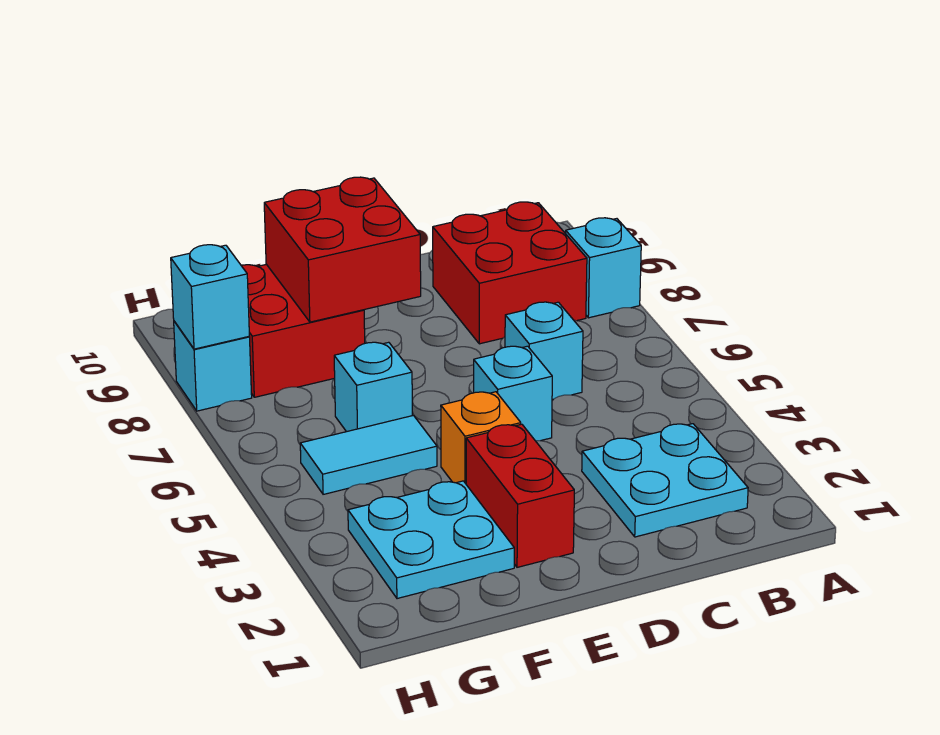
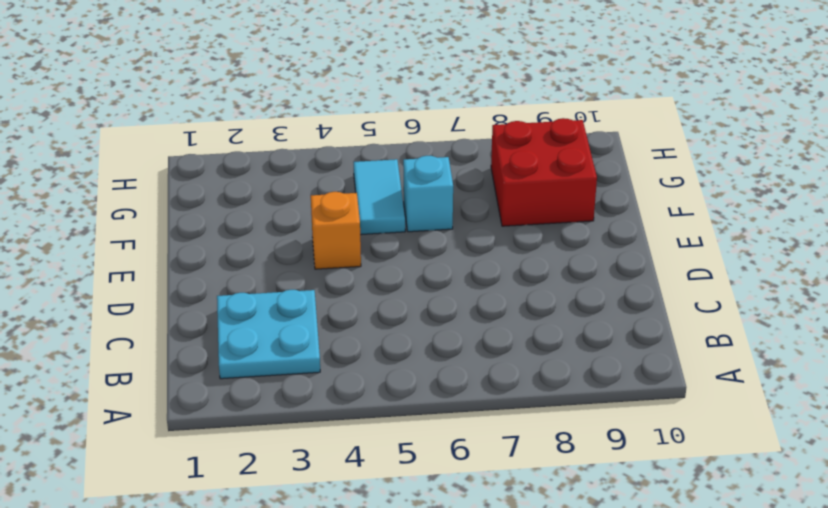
none -> cyan brick A8 level 1
none -> red brick B8:C9 level 1
none -> cyan brick C6 level 1

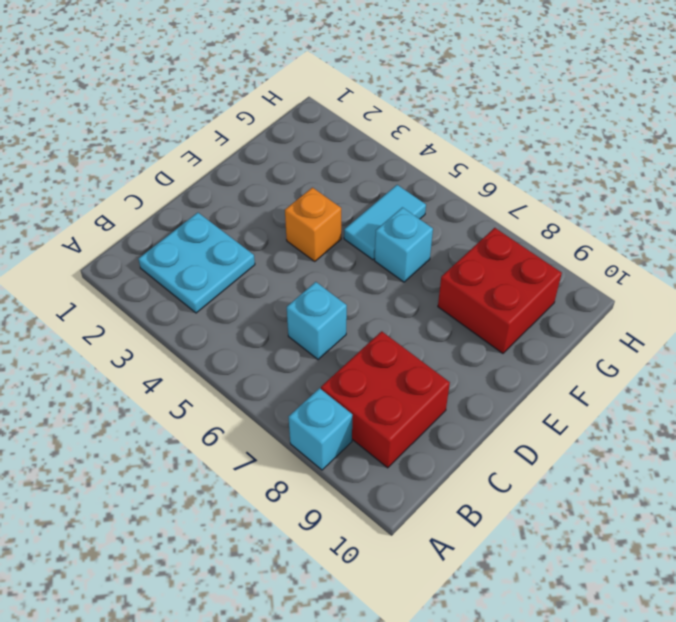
none -> cyan brick D5 level 1
none -> red brick E2:E3 level 1
none -> cyan plate F2:G3 level 1

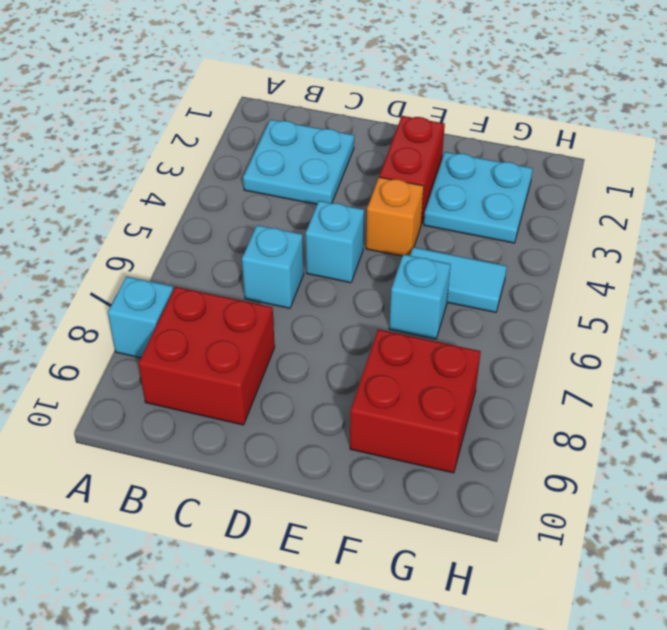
none -> cyan brick H8 level 1
none -> red brick E8:F9 level 2
none -> cyan brick H8 level 2

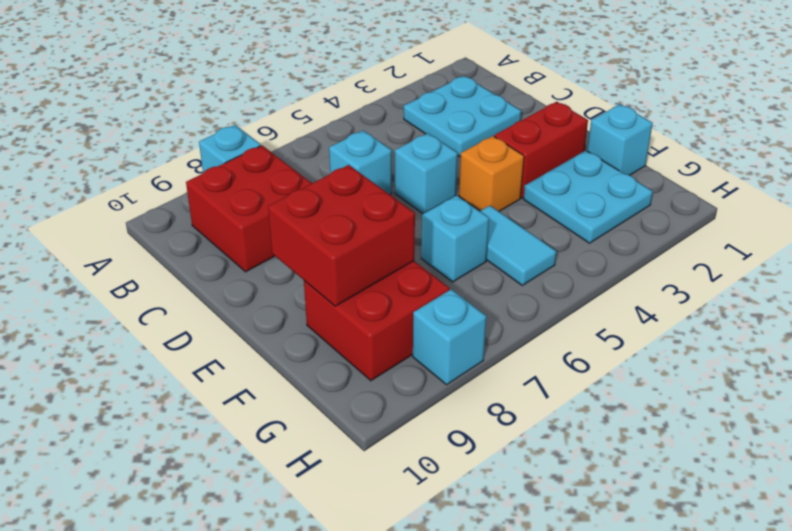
cyan brick F1 level 1 -> cyan brick H8 level 2

